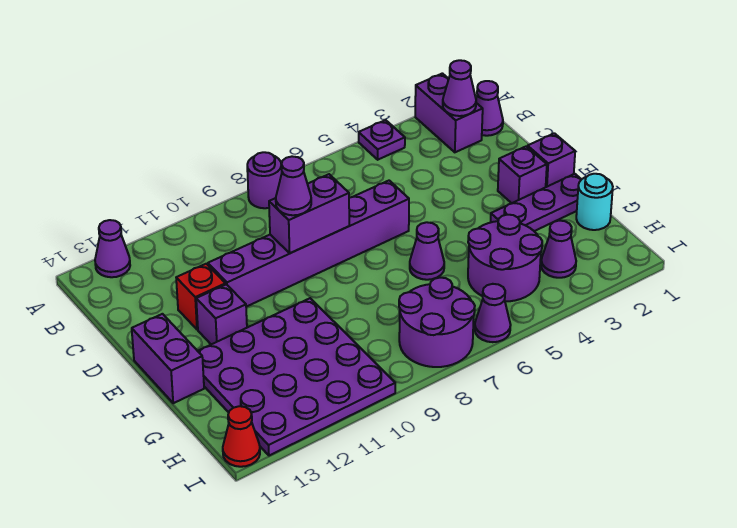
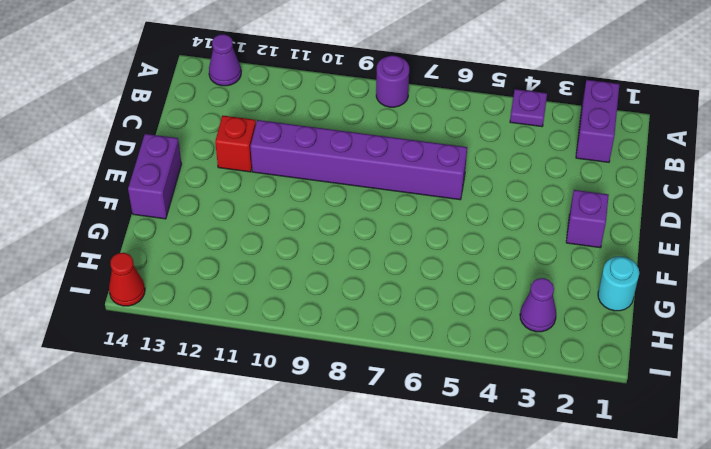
none -> purple cone B1 level 1
none -> purple brick E1 level 1
none -> purple brick E12 level 1

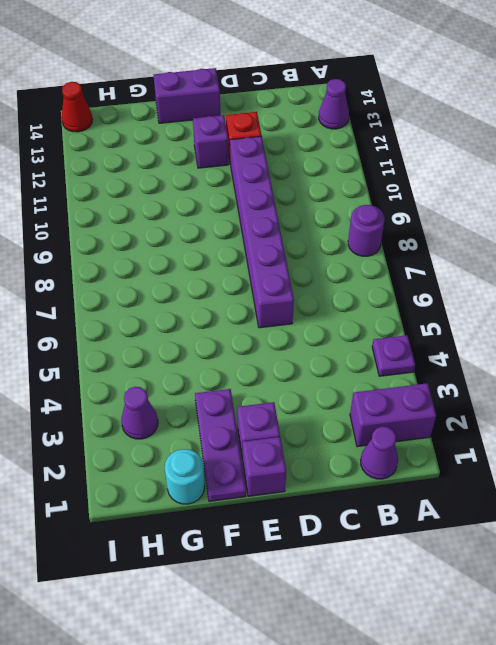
none -> purple cone F6 level 1
none -> purple plate F10:I13 level 1
none -> purple round brick G4:H5 level 1

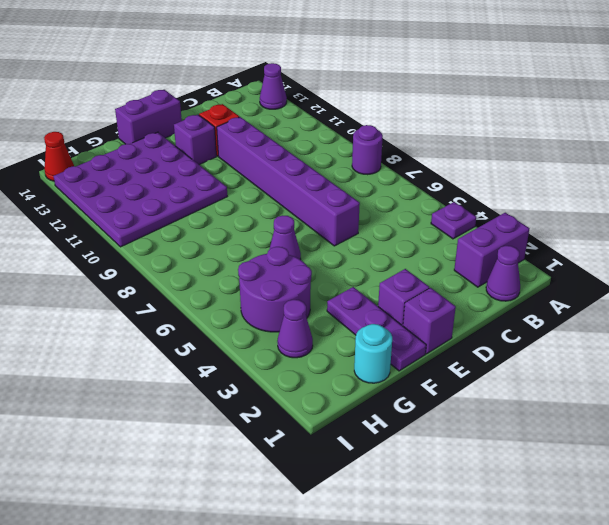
none -> purple round brick H7:I8 level 1
none -> purple cone I6 level 1
none -> purple cone B2 level 2

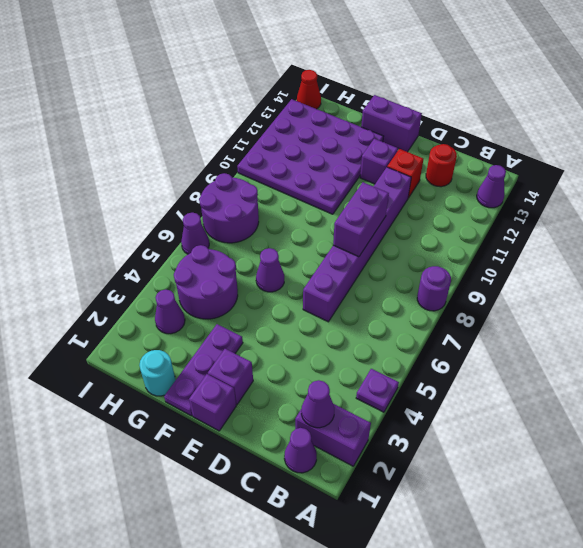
red round brick C13 level 1 -> none
none -> purple cone D9 level 3

